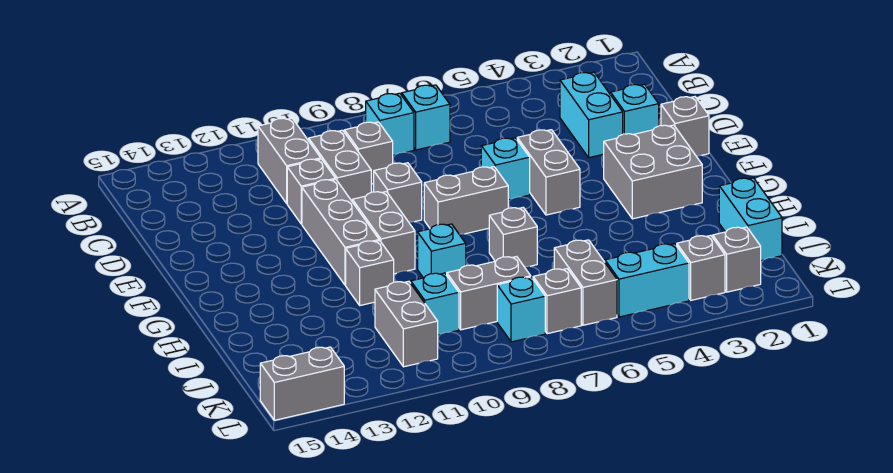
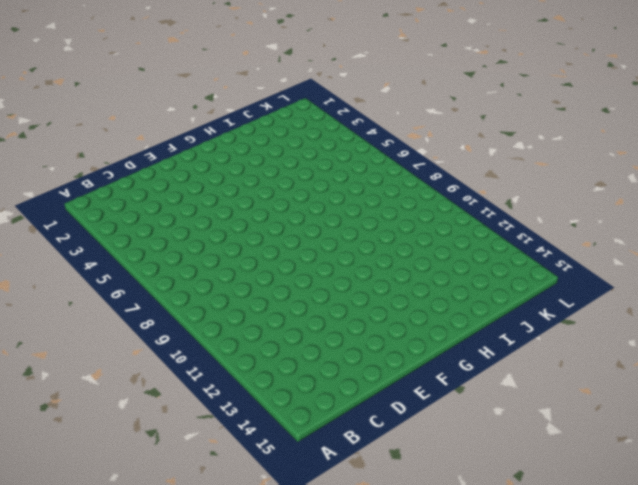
none -> cyan brick B7 level 1
none -> cyan brick B8 level 1
none -> grey brick B11:C11 level 1
none -> cyan brick C3:D3 level 1

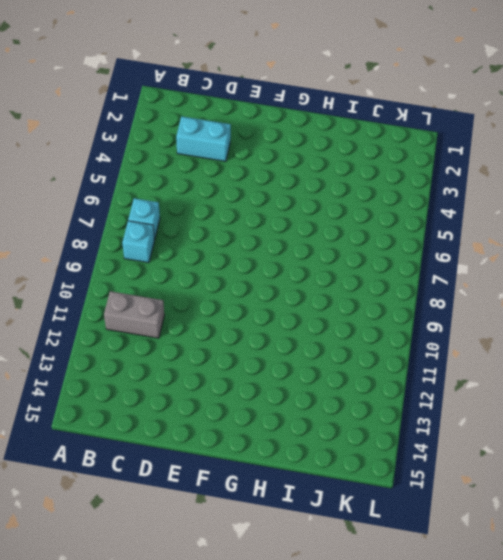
none -> grey brick C9 level 1
none -> grey brick C10:D10 level 1
none -> cyan brick D2 level 1
none -> grey brick D11 level 1

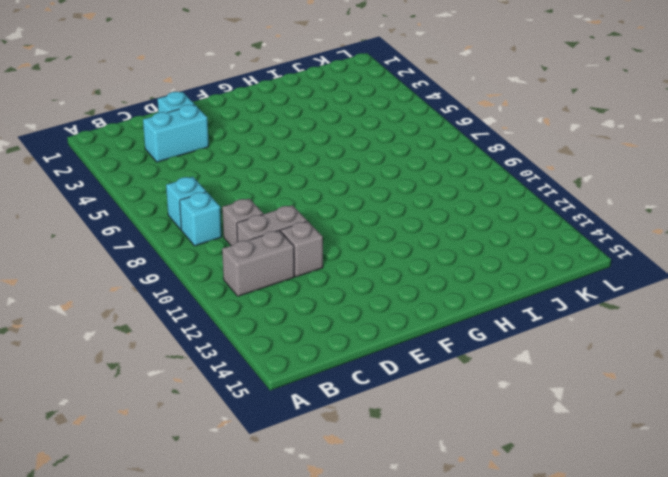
none -> grey brick E1 level 1
none -> grey brick E5:F5 level 1
none -> cyan brick E6 level 1
none -> grey brick E9 level 1

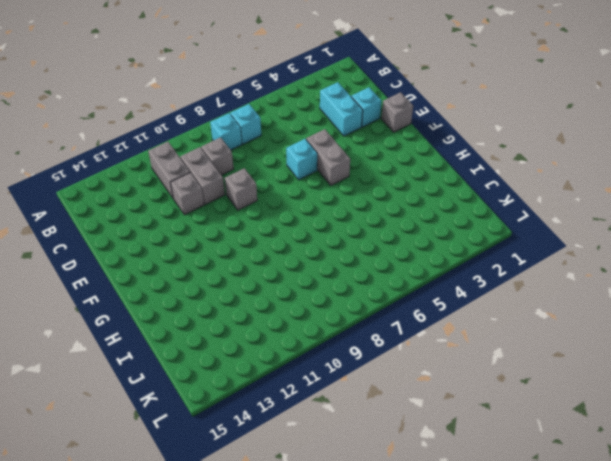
none -> grey brick E11:G11 level 1
none -> grey brick F2:G3 level 1
none -> grey brick F7:F8 level 1
none -> grey brick F10:G10 level 1

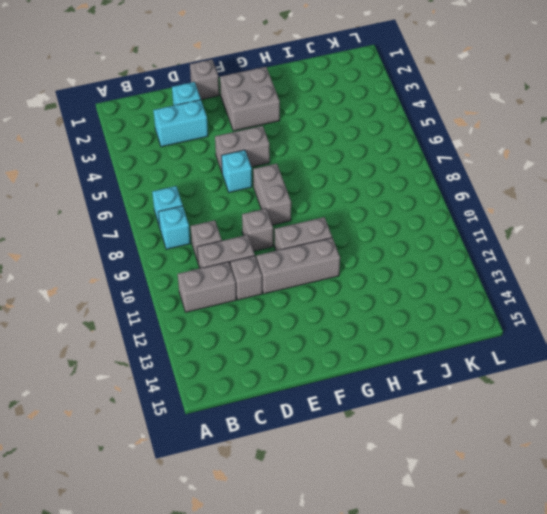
none -> grey brick H7 level 1
none -> cyan brick H9 level 1
none -> grey brick H11 level 1
none -> cyan brick I1:J1 level 1

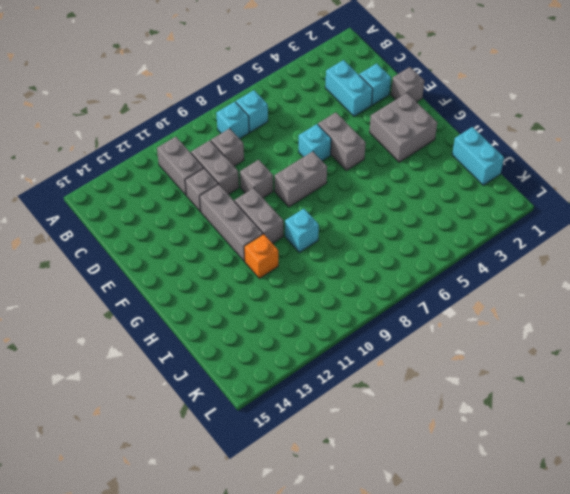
orange brick H11 level 1 -> grey brick H11 level 1
none -> grey brick H7 level 1
none -> grey brick J6:K6 level 1
none -> grey brick J8:J9 level 1
none -> cyan brick J10 level 1

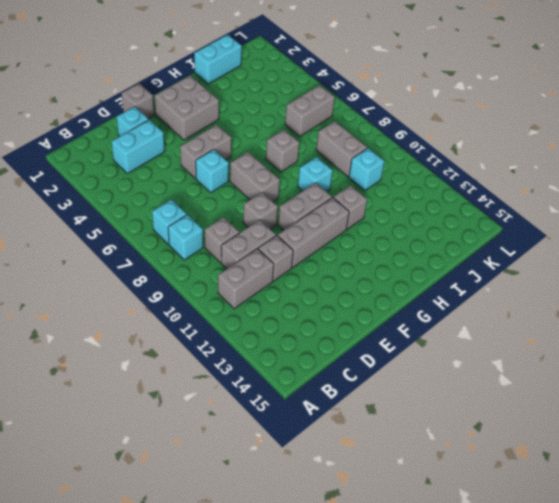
none -> grey brick J11:K11 level 1
none -> grey brick K2 level 1
none -> grey brick K3 level 1
none -> cyan brick K4:K5 level 1

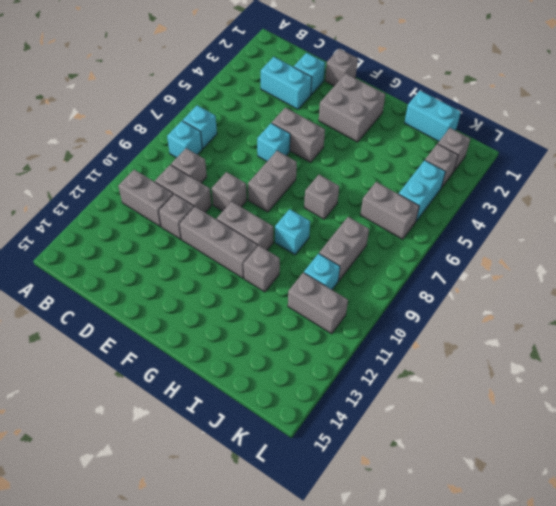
none -> grey brick K7 level 1
none -> cyan brick K8 level 1
none -> grey brick L14:L15 level 1

